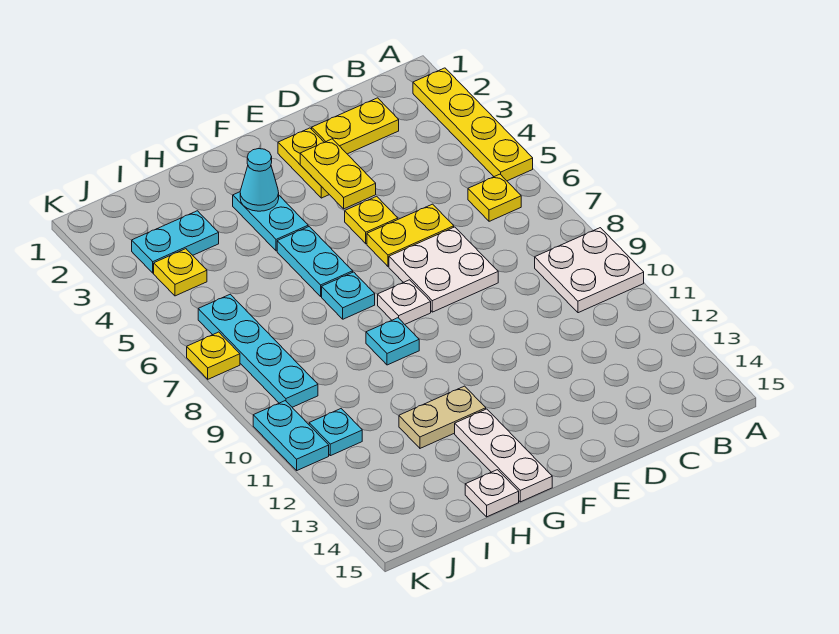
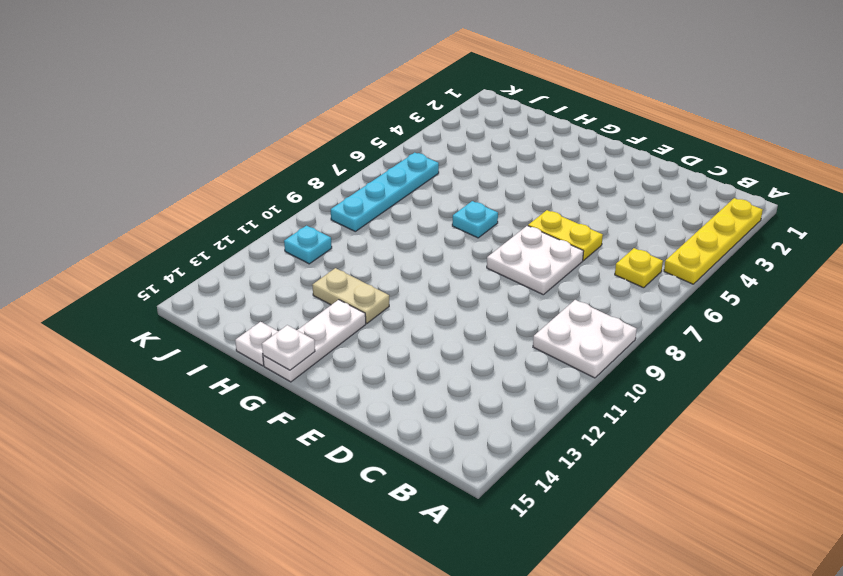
white plate G15 level 2 -> white plate F8 level 1
none -> yellow plate C2:D2 level 1
none -> yellow plate E2:E3 level 1
none -> yellow plate E5 level 1

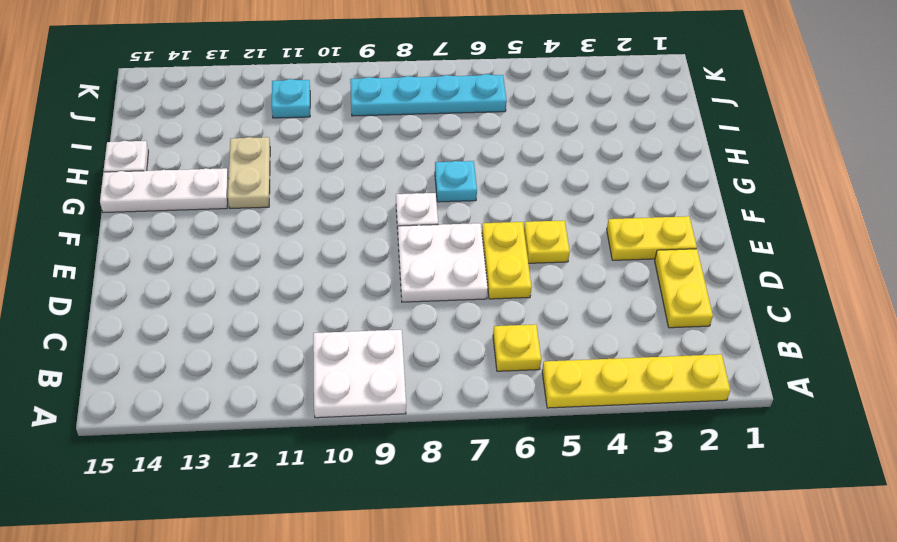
none -> cyan plate G3:G4 level 1
none -> cyan plate G5:G6 level 1
none -> cyan plate G9 level 1

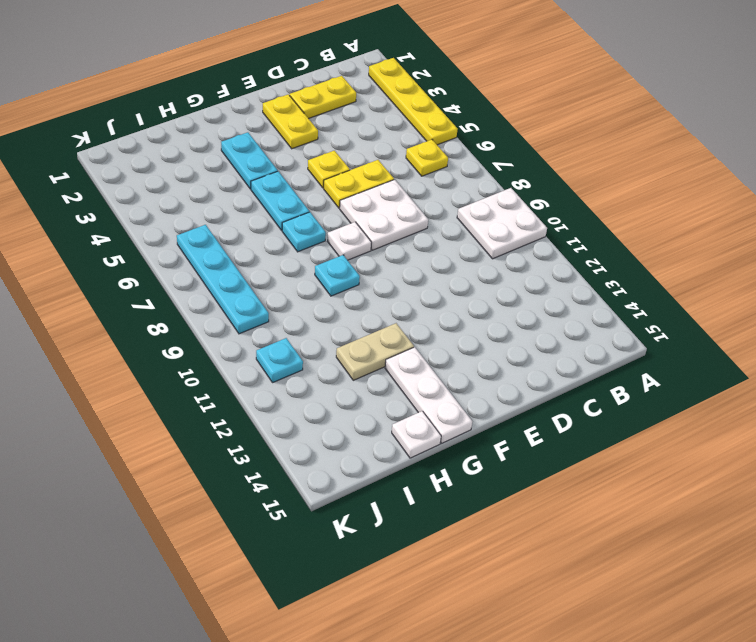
none -> cyan plate I3:J3 level 1
none -> yellow plate J4 level 1
none -> yellow plate K7 level 1

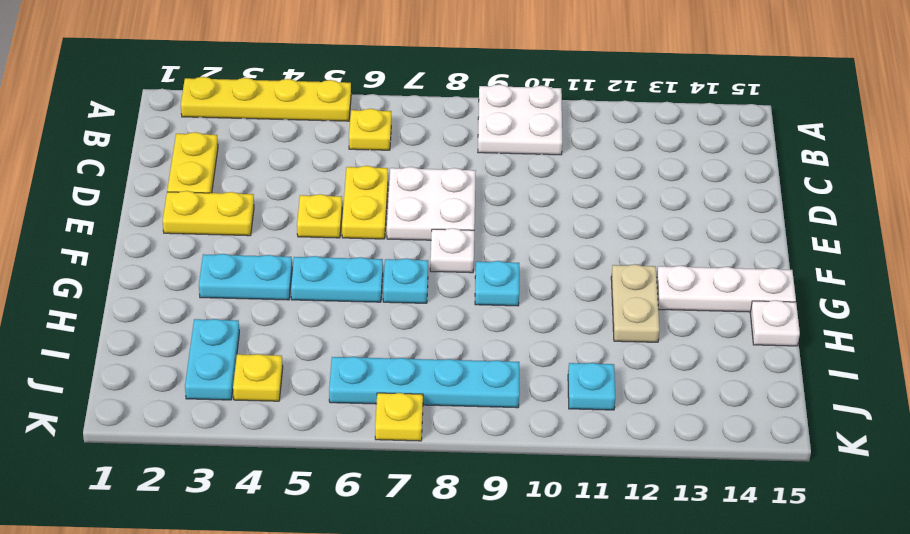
none -> cyan plate K10:K11 level 1
none -> yellow plate E3:E4 level 2
none -> cyan cone G3 level 2

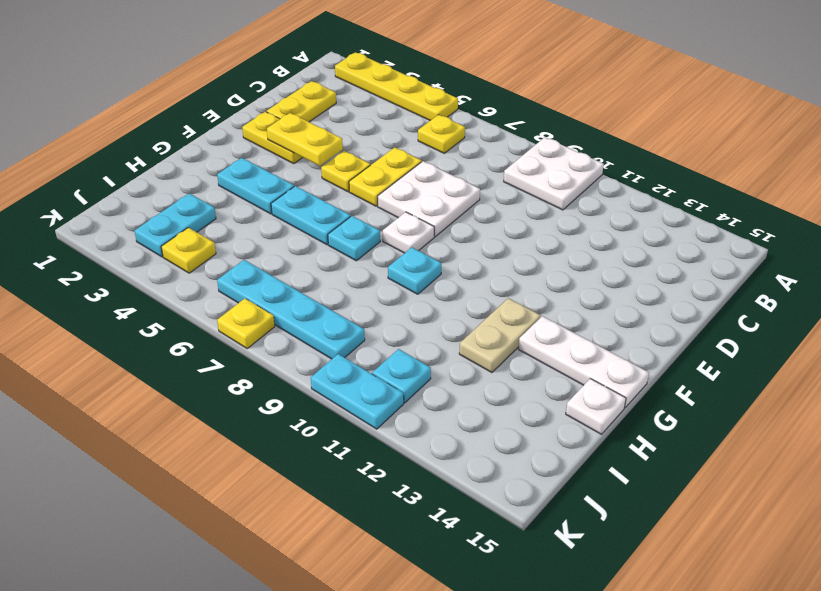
none -> cyan cone G3 level 2

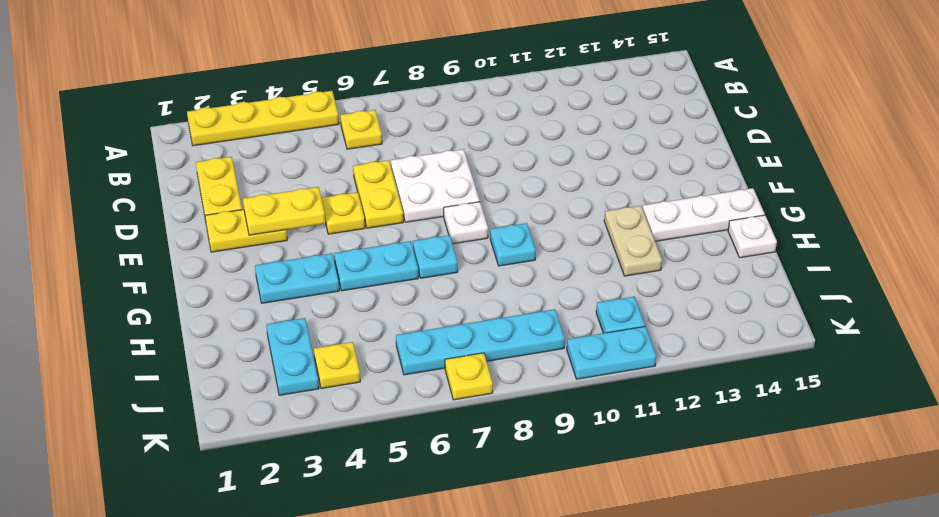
none -> white plate A9:B10 level 1
none -> cyan cone G3 level 2

